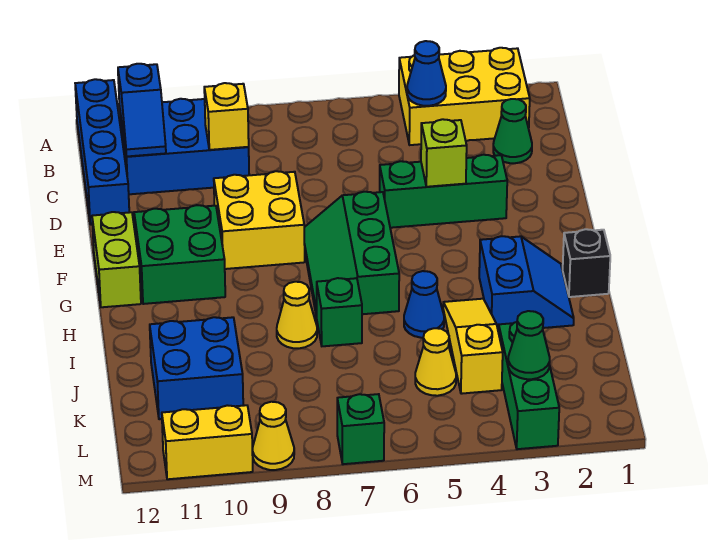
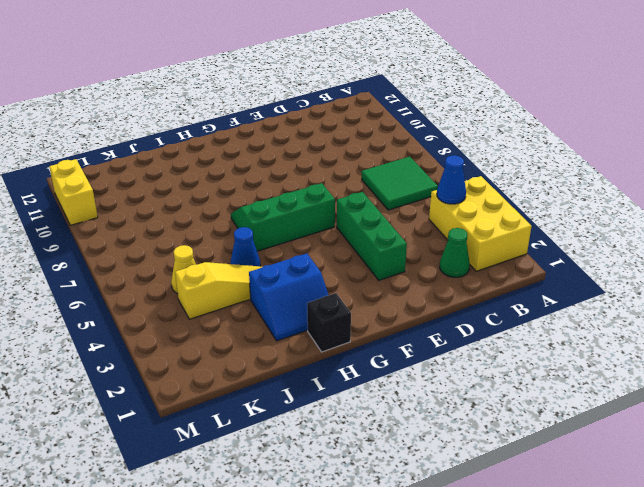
green tile B6:C7 level 1 -> none
none -> blue brick A12:D12 level 1
none -> blue brick B9:C11 level 1
none -> yellow brick E8:F9 level 1

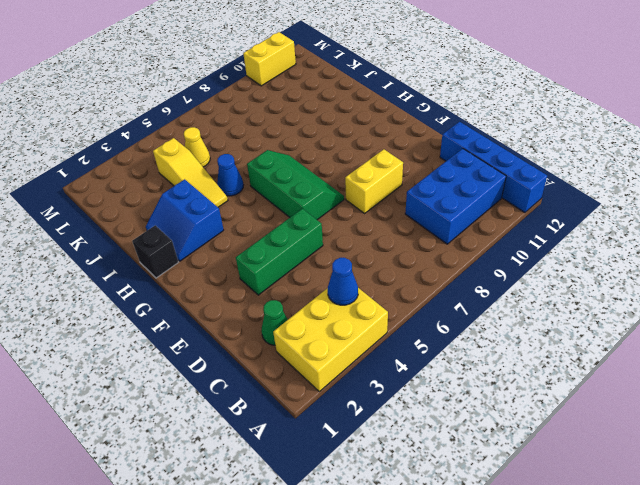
yellow brick E8:E9 level 1 -> yellow brick E8:F9 level 1
none -> green brick F10:G11 level 1
none -> lime brick F12:G12 level 1
none -> green brick I7 level 1

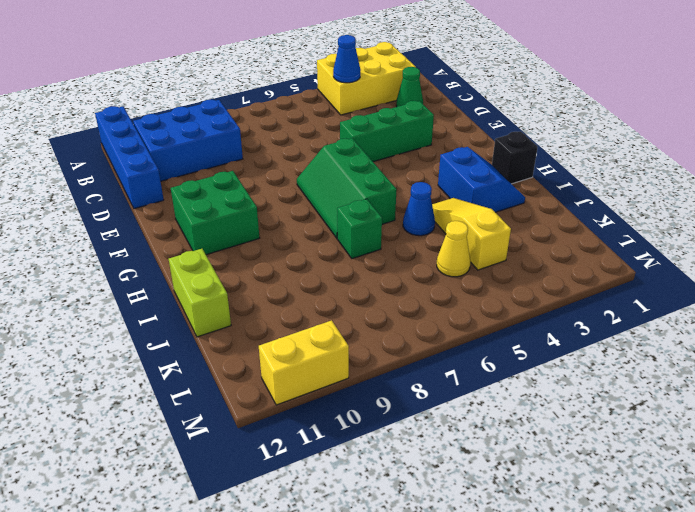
lime brick I12:J12 level 1 -> lime brick F12:G12 level 1
none -> yellow brick E8:F9 level 1
none -> yellow cone I8 level 1
none -> blue brick J10:K11 level 1

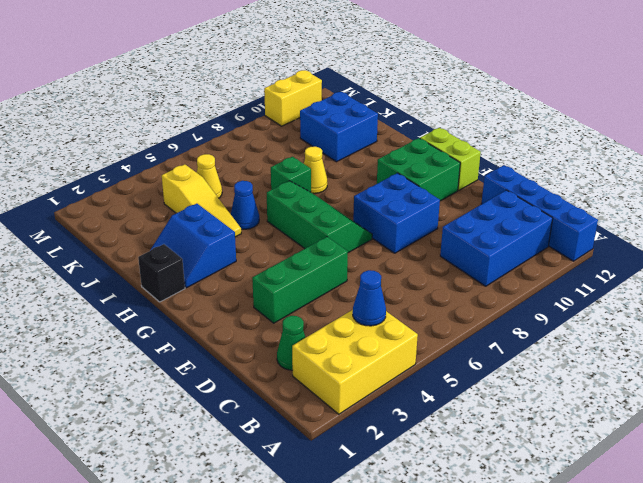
blue brick E8:F9 level 1 -> yellow brick E8:F9 level 1
none -> green brick K3:M3 level 1
none -> green brick M7 level 1
none -> yellow cone M9 level 1

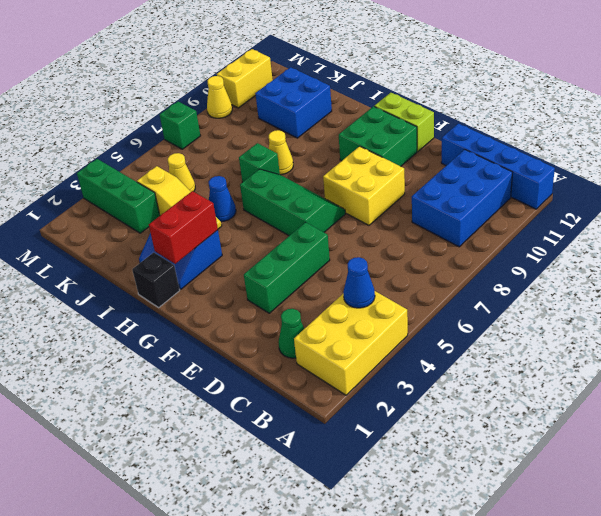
red brick H2:H3 level 2 -> none
none -> blue slope B11:C11 level 2 top B
none -> yellow brick C9 level 2
none -> lime brick E4 level 2

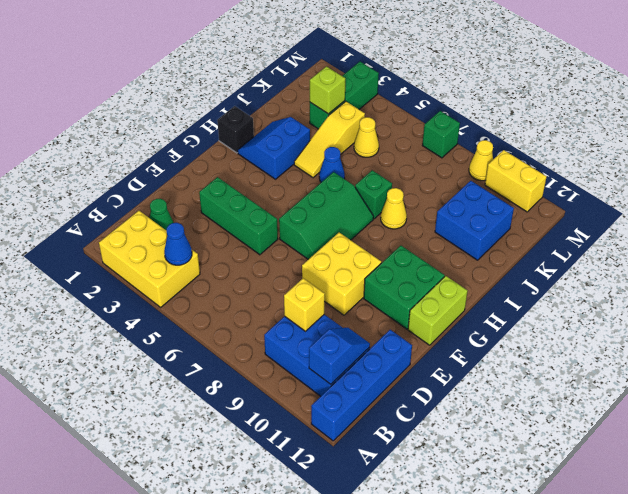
lime brick K3 level 2 -> lime brick E4 level 2
none -> green cone L3 level 2

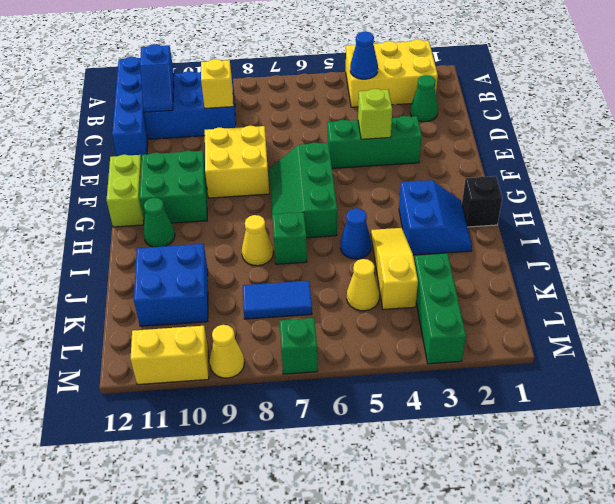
green cone H11 level 1 -> green cone L3 level 2
blue tile K7:K8 level 1 -> none

